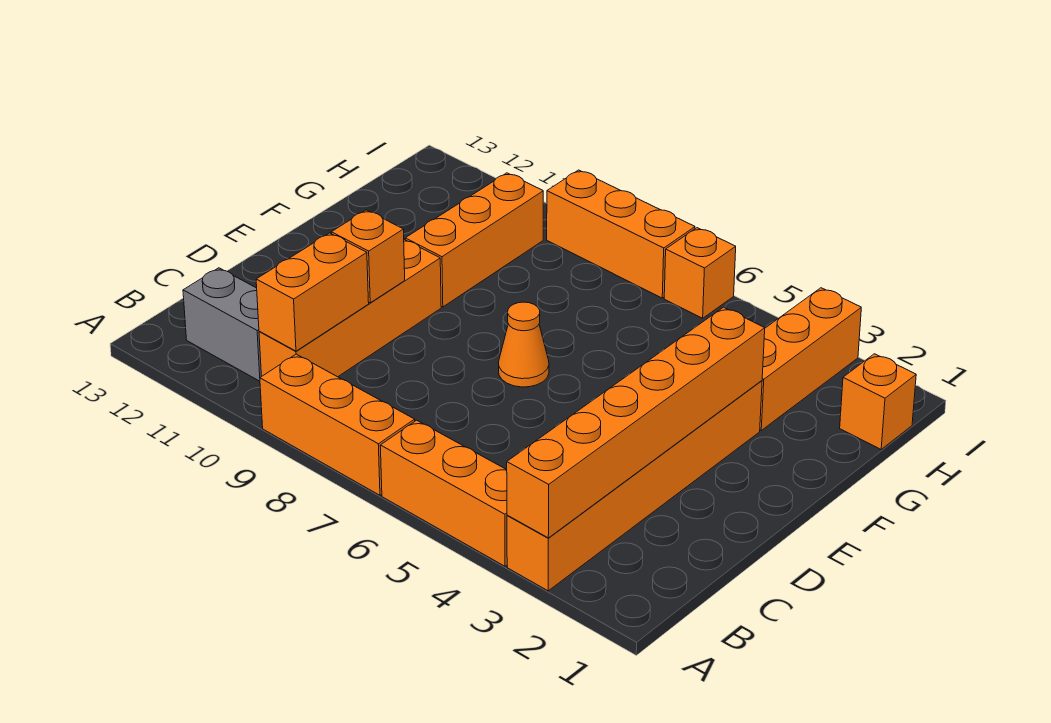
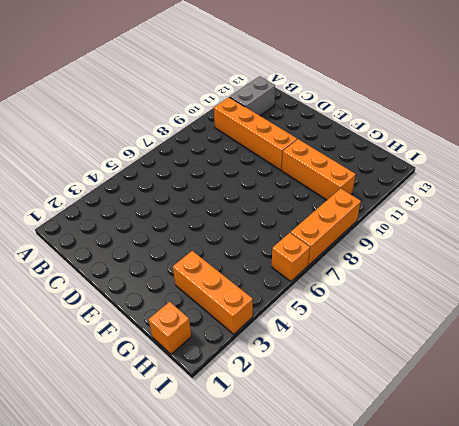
none -> orange brick A3:F3 level 1
none -> orange brick A4:A6 level 1
none -> orange brick A7:A9 level 1

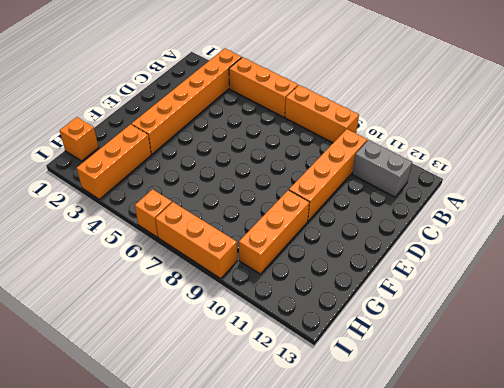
none -> orange cone E7 level 1
none -> orange brick A3:F3 level 2
none -> orange brick B10:C10 level 2

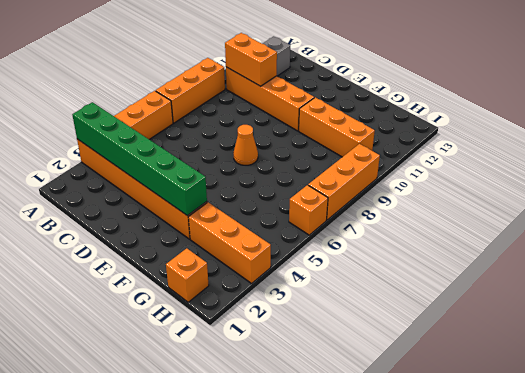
green brick A3:F3 level 2 -> orange brick A3:F3 level 2
none -> orange brick D10 level 2

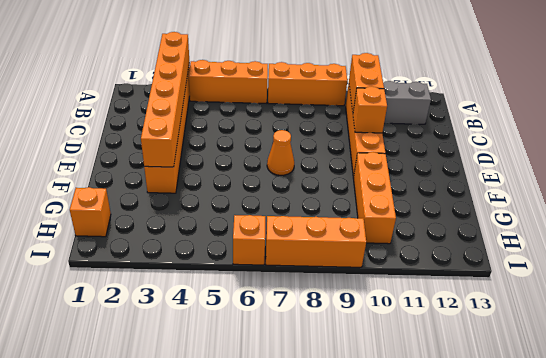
none -> orange brick G3:I3 level 1

